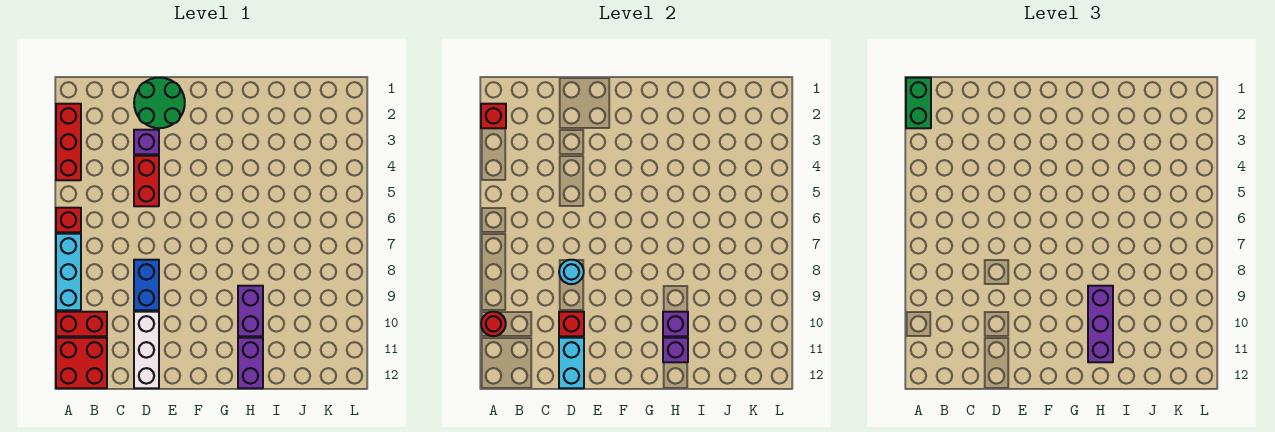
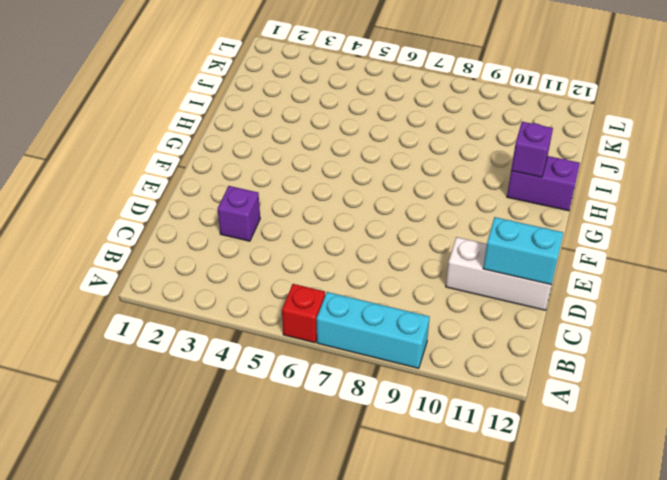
none -> red brick A2:A4 level 1
none -> red brick A10:B10 level 1
none -> red brick A11:B12 level 1

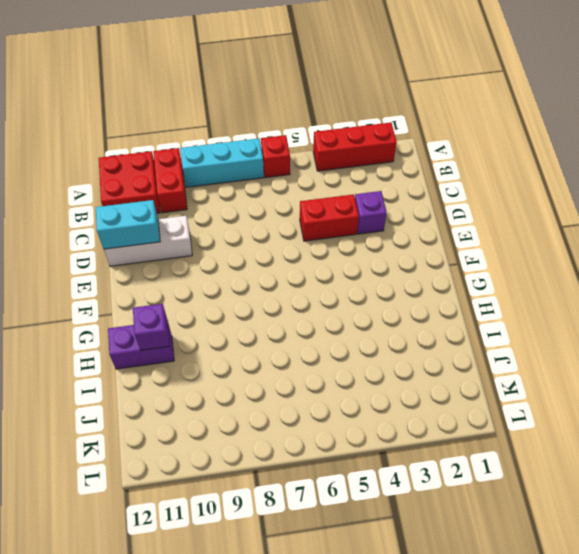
none -> green round brick D1:E2 level 1
none -> blue brick D8:D9 level 1
none -> purple brick H9:H10 level 1

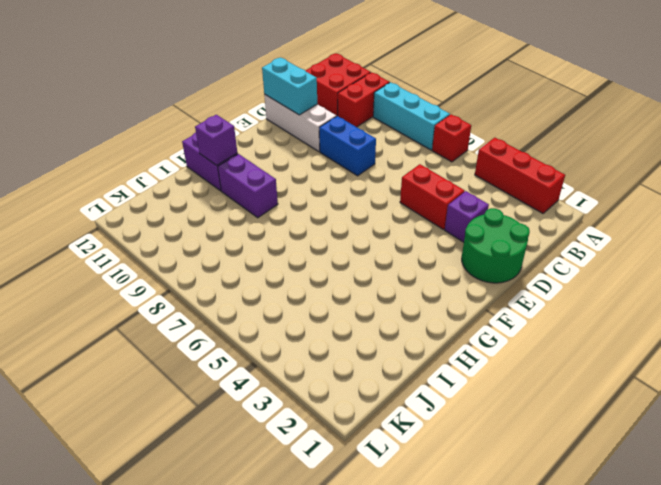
none -> red brick A2 level 2
none -> red round brick A10 level 2
none -> cyan round brick D8 level 2

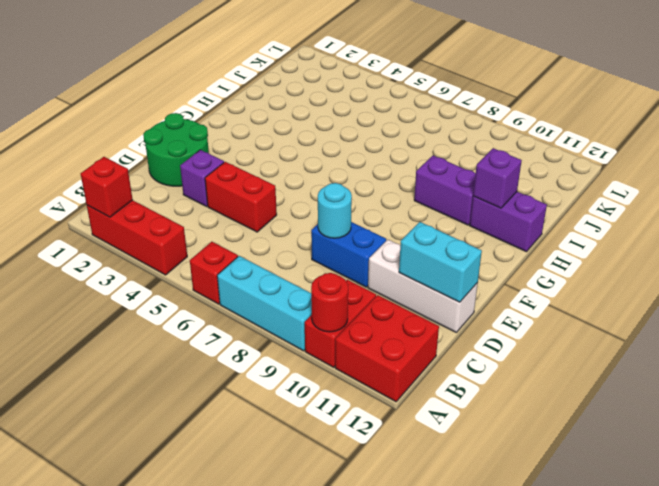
none -> red brick D10 level 2
none -> purple brick H10 level 2
none -> green brick A1:A2 level 3

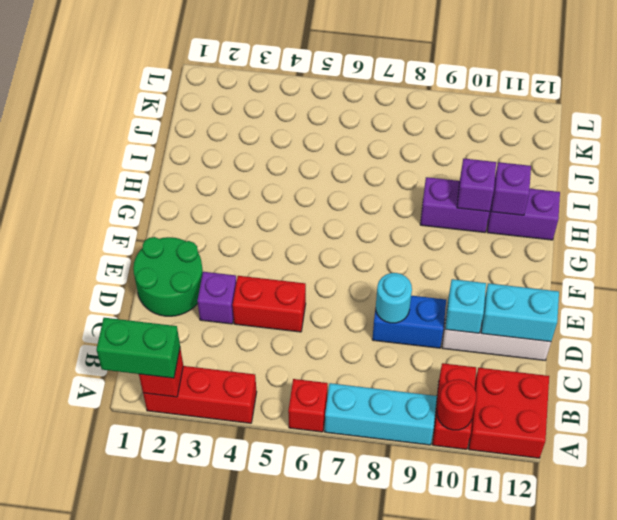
cyan brick D10 level 2 -> red brick D10 level 2
none -> purple brick H9:H11 level 3

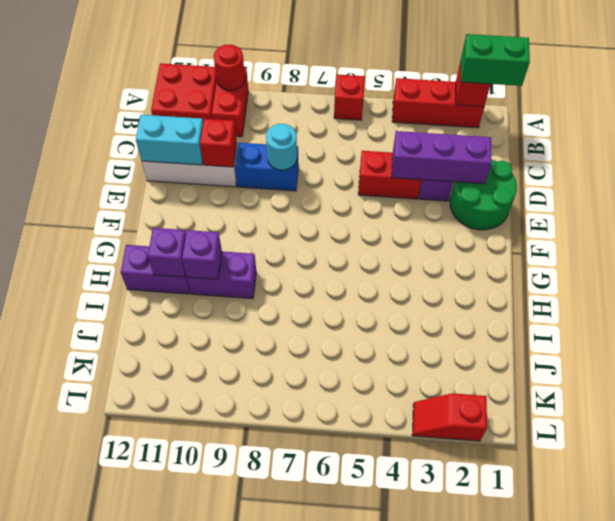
purple brick D2:D4 level 2 -> purple brick H9:H11 level 3
red slope L2:L3 level 1 top 2 -> none
none -> cyan brick A7:A9 level 1

